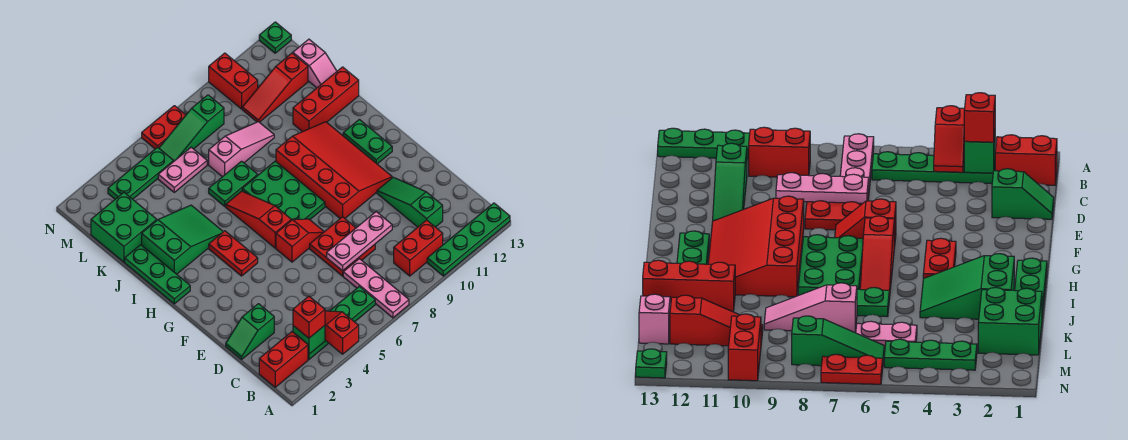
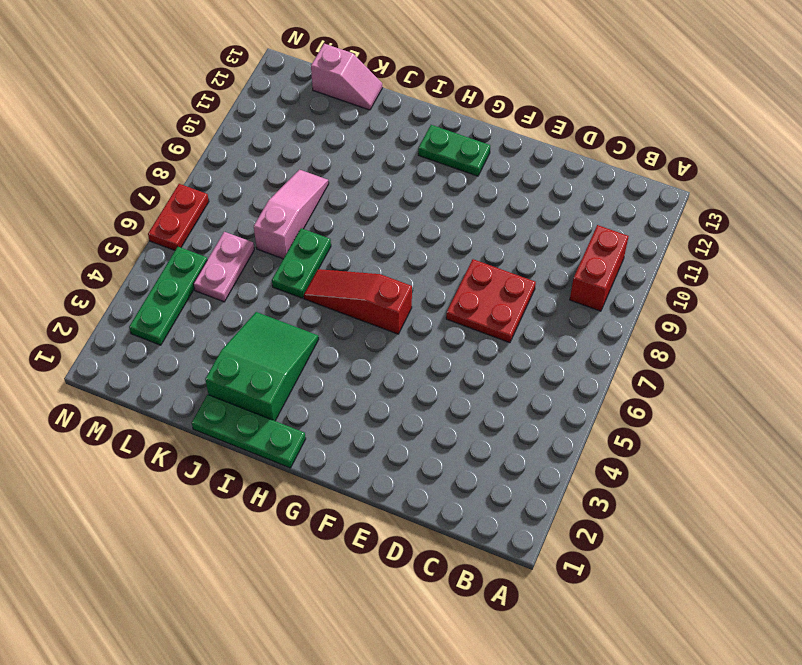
none -> pink plate A7:C7 level 1
none -> green plate A10:A13 level 1
none -> red brick B1:B2 level 1
none -> green plate B3:B6 level 1

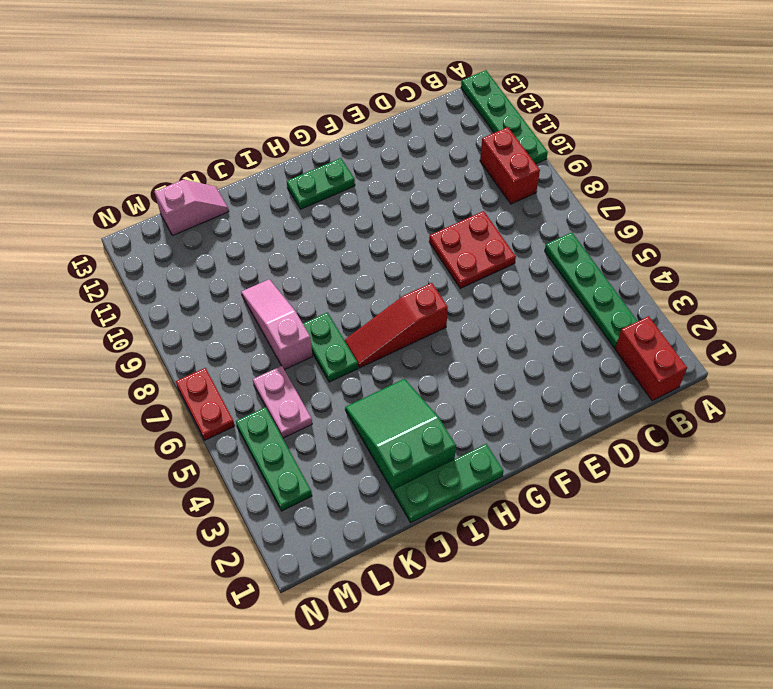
none -> pink plate A7:C7 level 1
none -> green slope C11:E11 level 1 top C
none -> green slope D1:D2 level 1 top 2
none -> red slope F6:F7 level 1 top 6

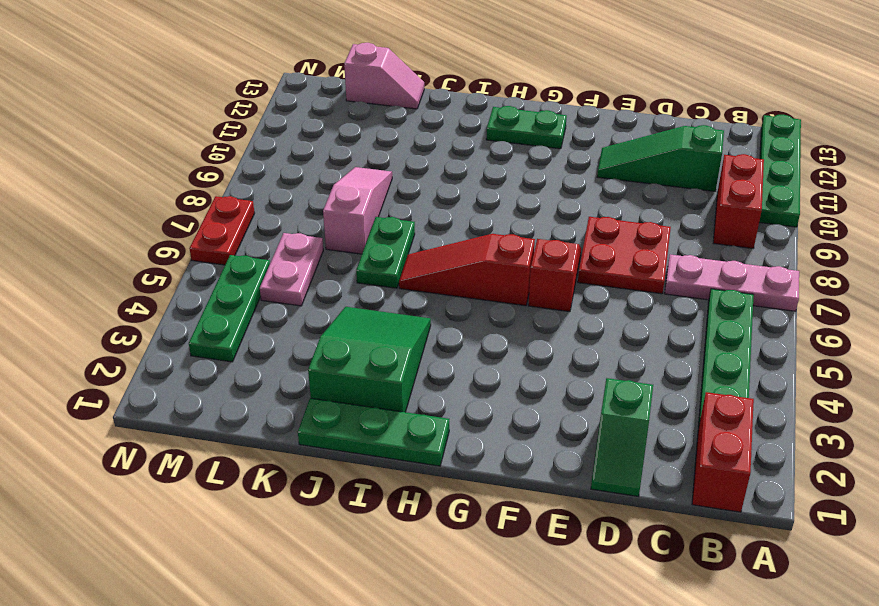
none -> red slope F9:I11 level 1 top 9
none -> red plate G4:H4 level 1
none -> green plate G7:I8 level 1
none -> red brick J11:J13 level 1

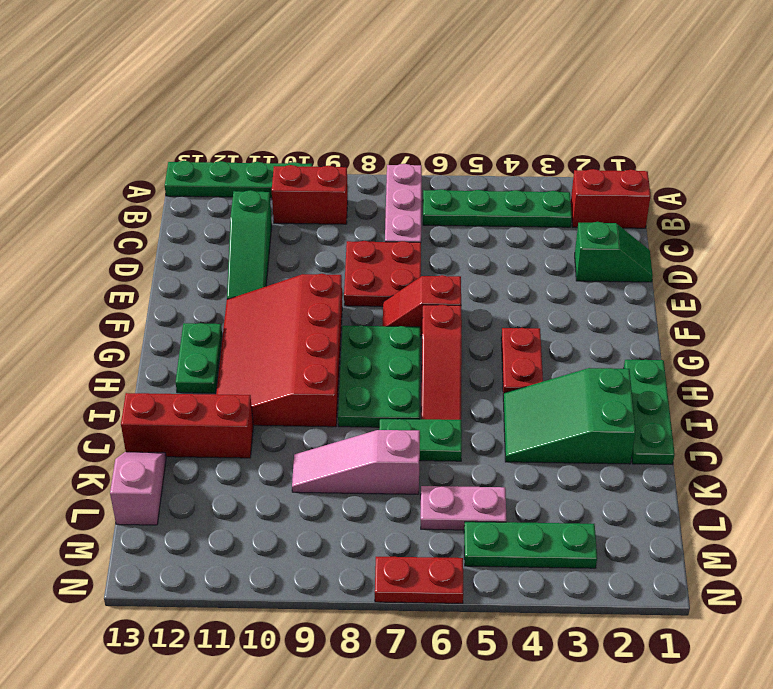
none -> green brick K1:L2 level 1
none -> red slope L10:L12 level 1 top 12
none -> green slope M6:M8 level 1 top 8
none -> red brick M10:N10 level 1

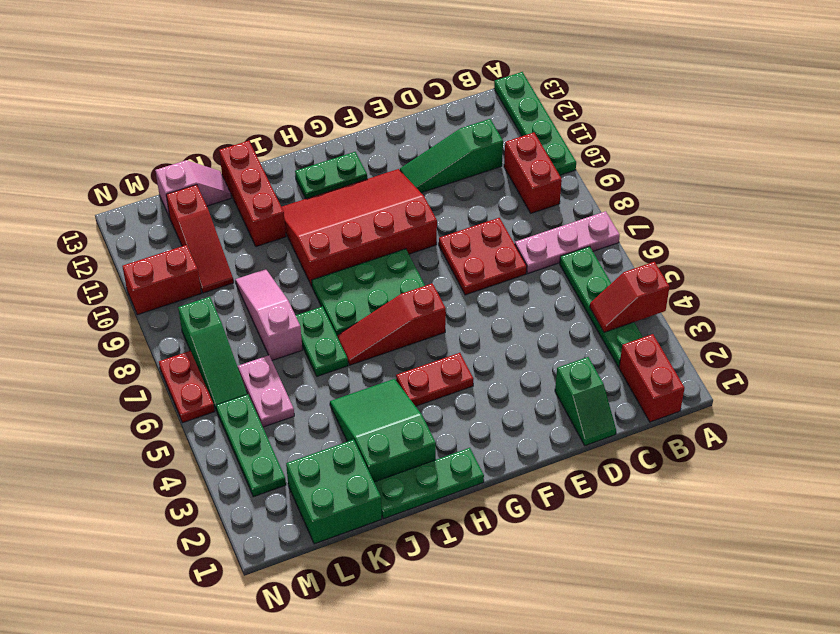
none -> red slope F6:F7 level 1 top 6
none -> green plate N13 level 1
none -> green brick B3 level 2
none -> pink plate D7:D9 level 2

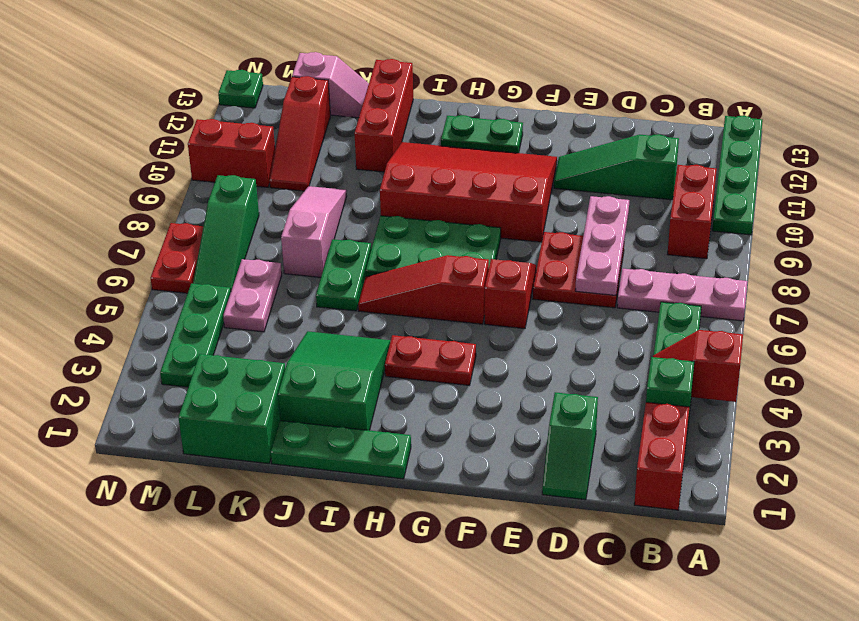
none -> red brick B3 level 3

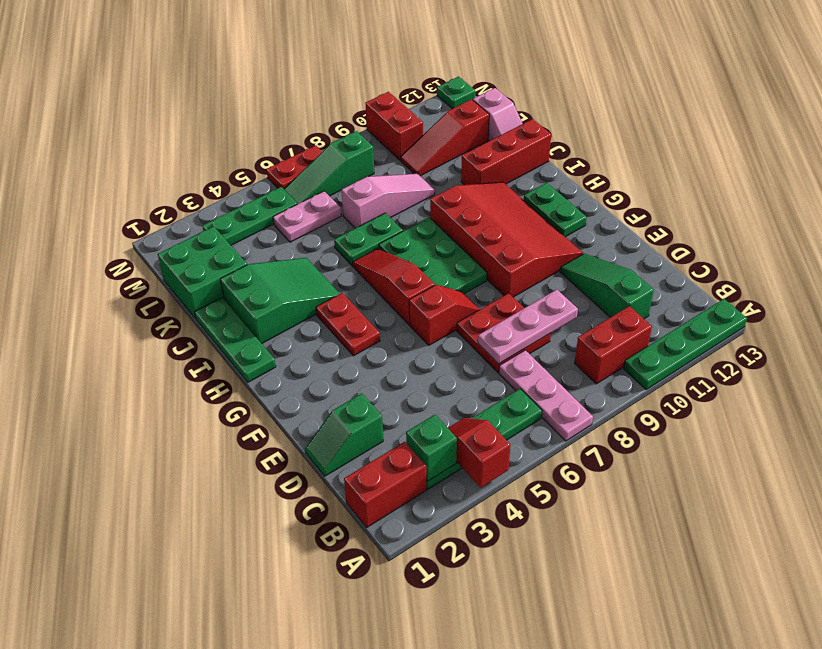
none -> red brick B3 level 3

